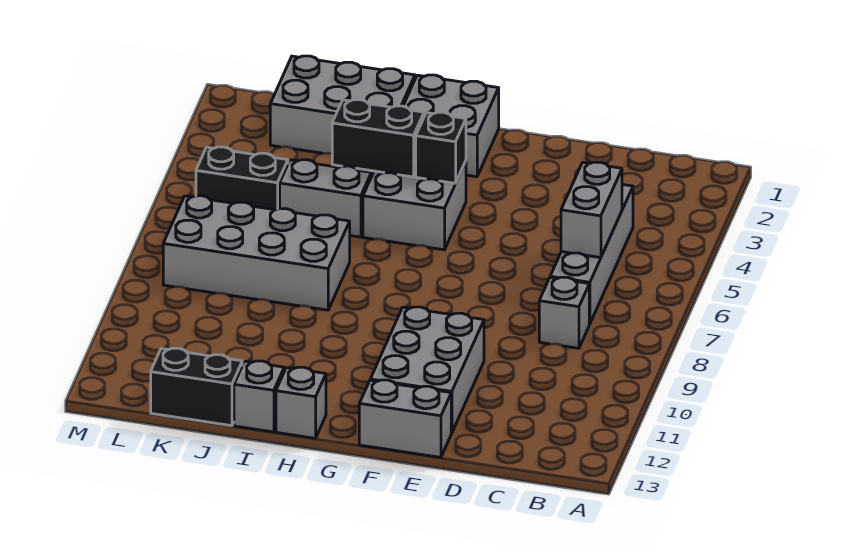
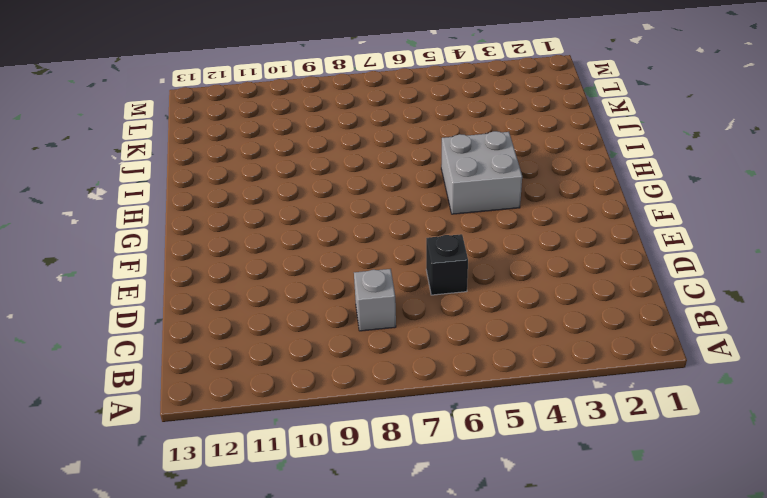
black brick D6 level 1 -> black brick G4 level 2
none -> grey brick C4:C7 level 1
none -> grey brick E10:F12 level 1
none -> grey brick E13:F13 level 1

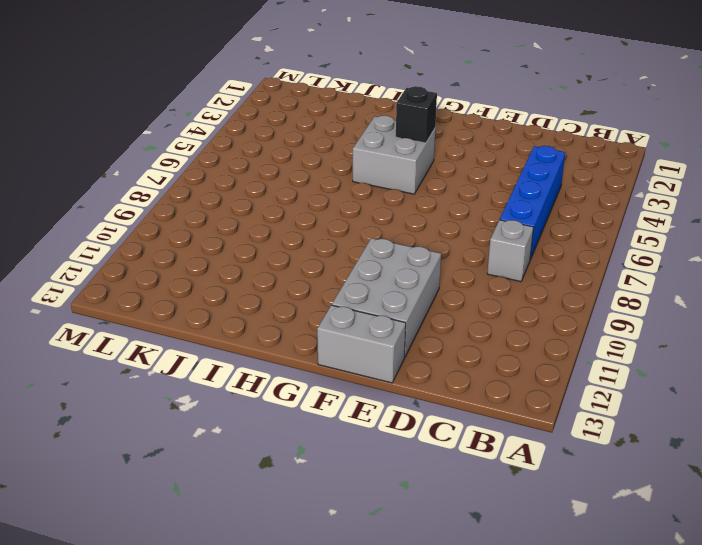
blue brick C4:C7 level 1 -> grey brick C4:C7 level 1
none -> grey brick G1:H2 level 1
none -> grey brick H13 level 1
none -> grey brick I1:K2 level 1

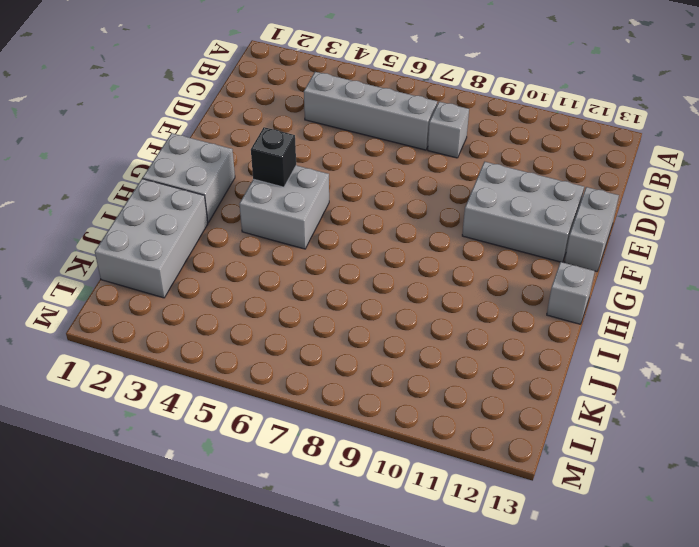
none -> grey brick I5:J5 level 1
none -> grey brick I7:L8 level 1
none -> grey brick I13 level 1

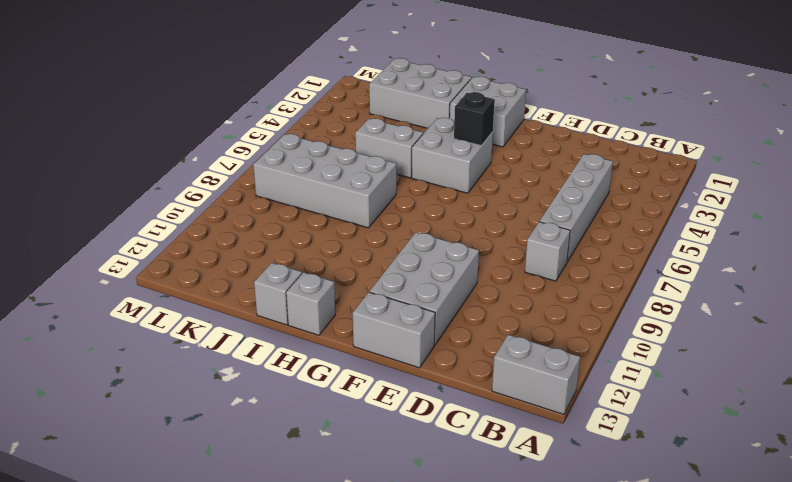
grey brick A13:B13 level 1 -> grey brick C5:C6 level 2
none -> black brick J13:K13 level 1
none -> black brick K5:L5 level 1
none -> black brick H4:I4 level 2

